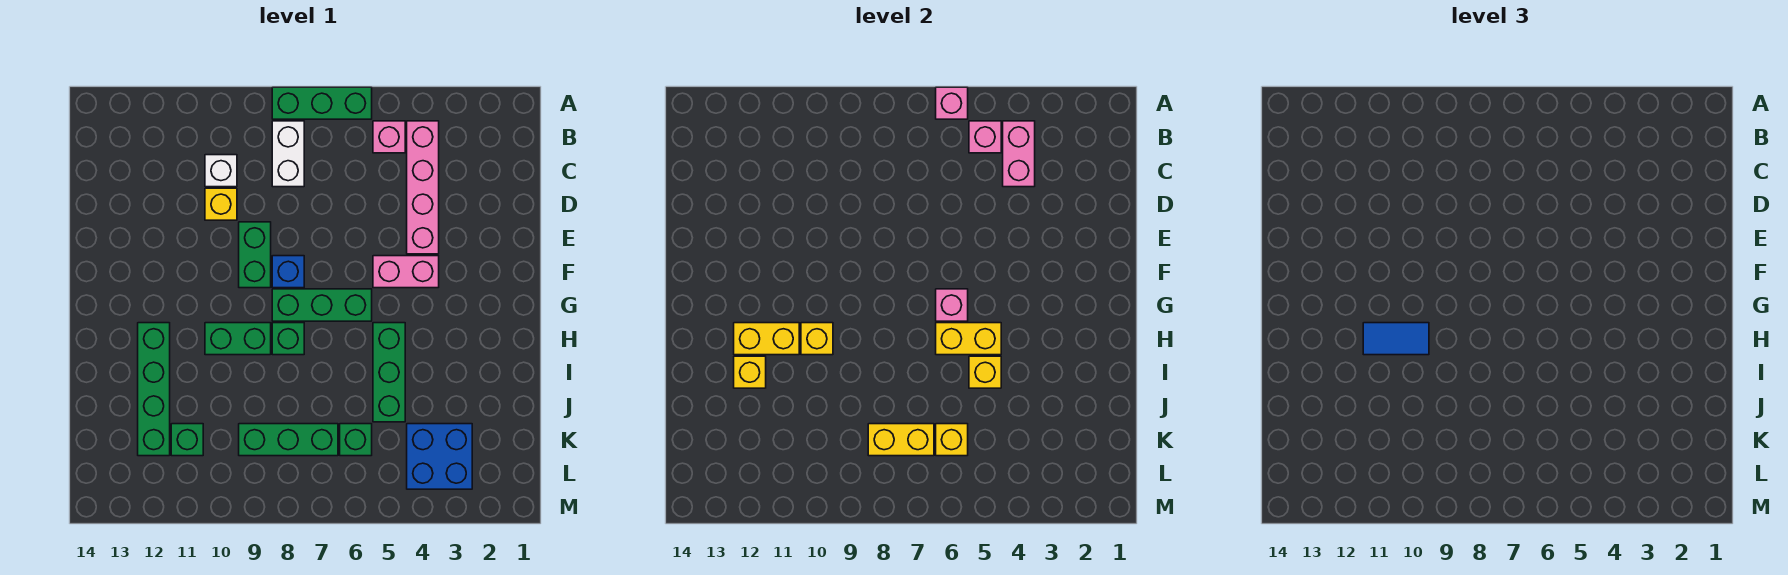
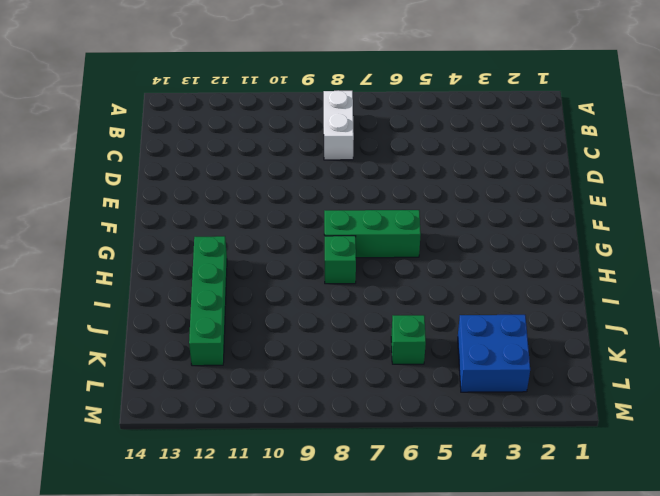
none -> green brick A6:A8 level 1
none -> pink brick B4:E4 level 1
none -> pink brick B5 level 1
none -> white brick C10 level 1

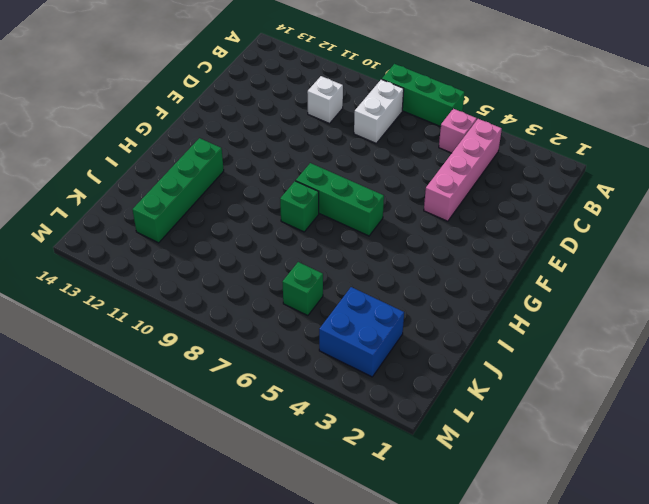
none -> yellow brick D10 level 1
none -> green brick E9:F9 level 1
none -> pink brick F4:F5 level 1
none -> blue brick F8 level 1

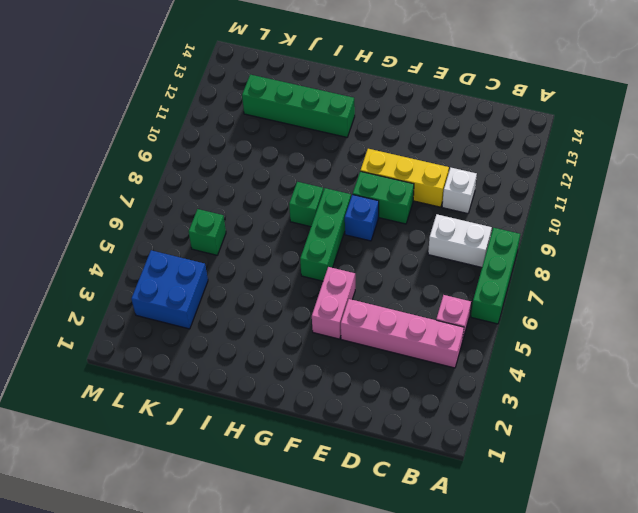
yellow brick D10:F10 level 1 -> yellow brick D10 level 1
none -> green brick H5:J5 level 1
none -> green brick H9:H10 level 1
none -> green brick K7:K9 level 1
none -> green brick K11 level 1

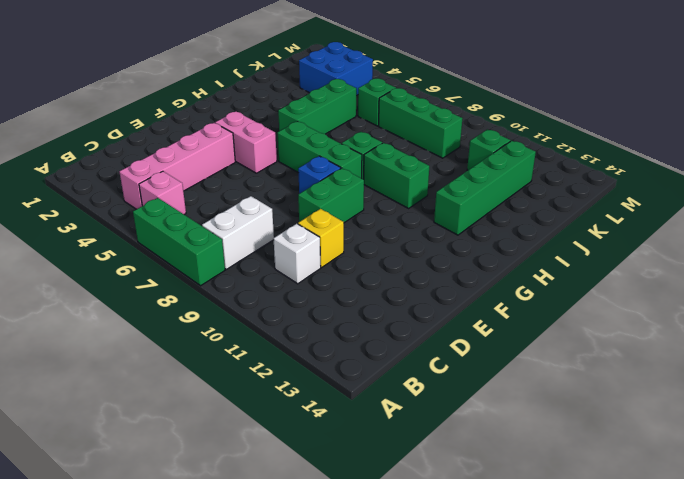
none -> pink brick A6 level 2
none -> pink brick B4:C4 level 2
none -> pink brick B5 level 2
none -> pink brick G6 level 2

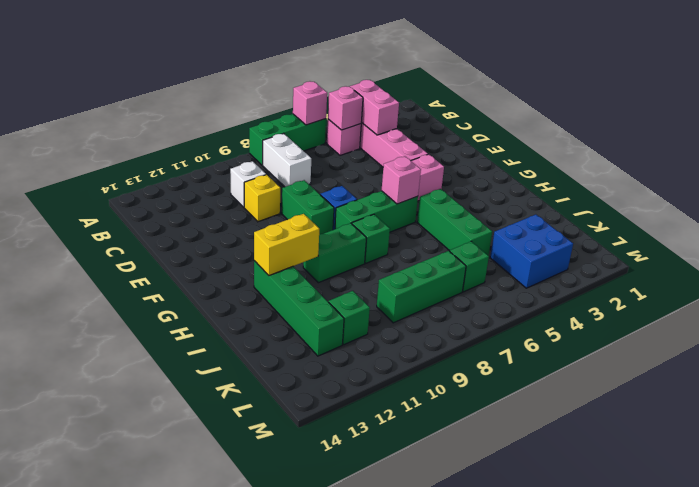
none -> yellow brick H5:H6 level 2
none -> yellow brick H10 level 2
none -> yellow brick I5 level 2
none -> yellow brick I12 level 2

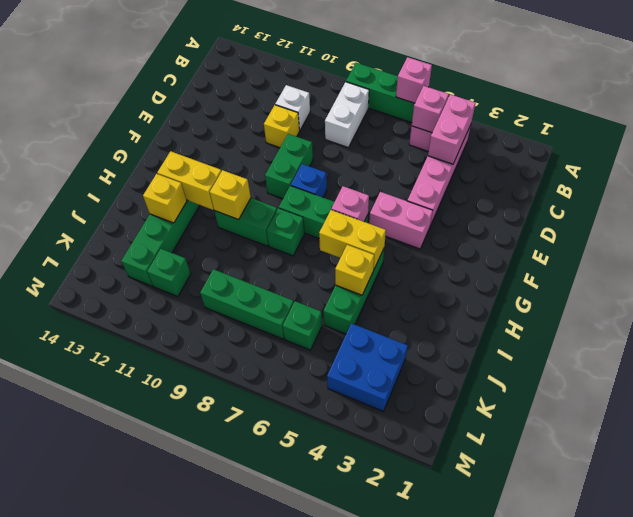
none -> yellow brick K6 level 2
none -> yellow brick K7:K8 level 2
none -> blue tile H10:H11 level 3

